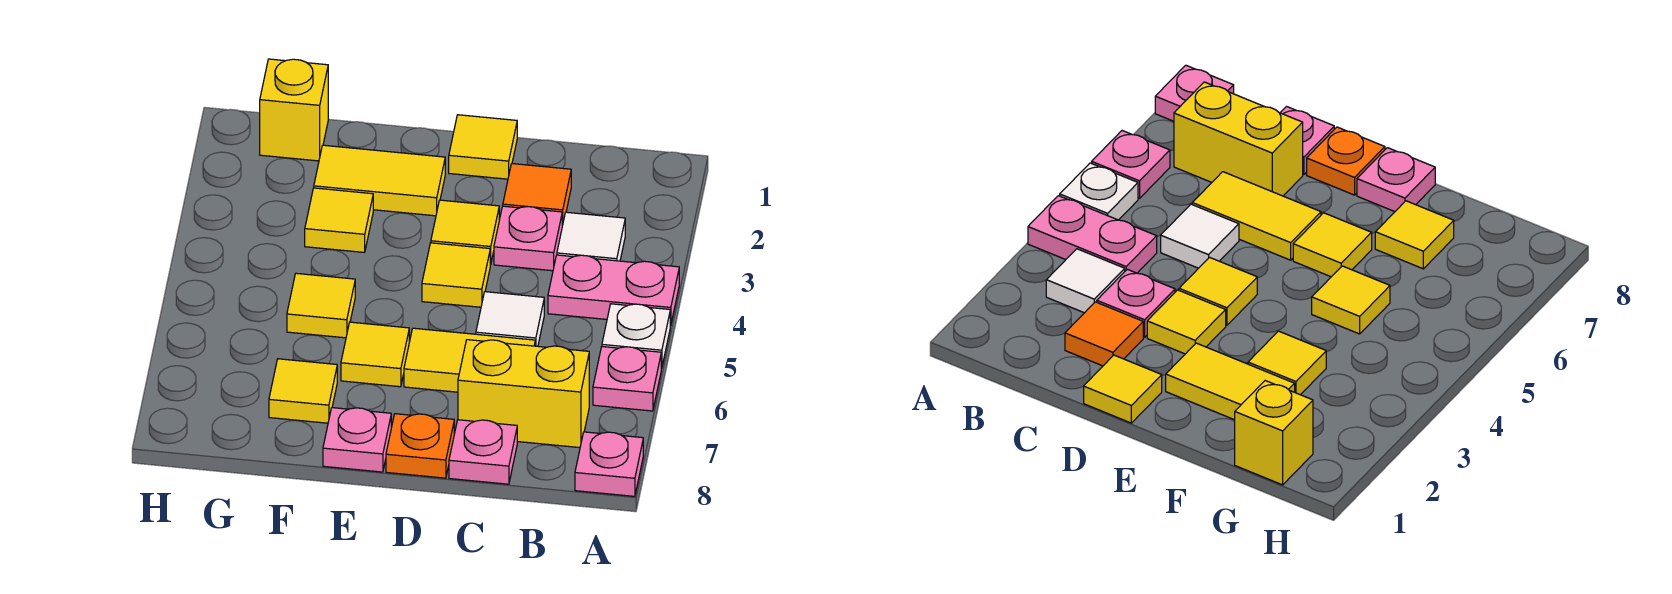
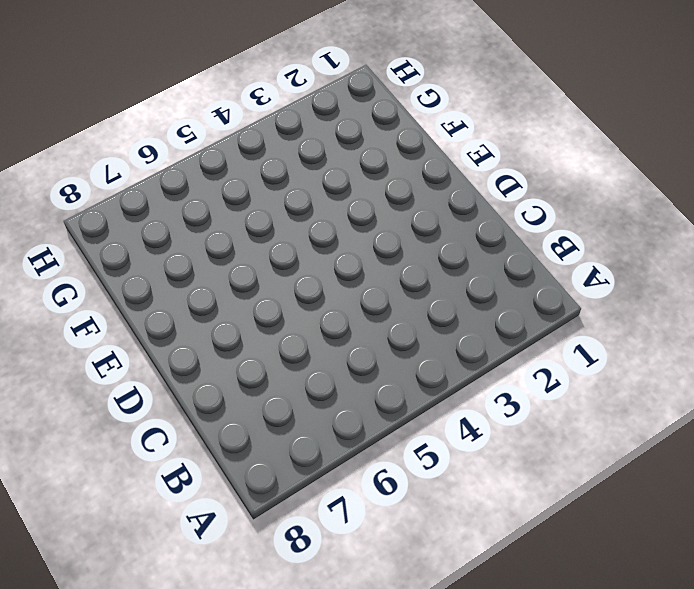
none -> pink plate A4:B4 level 1
none -> white plate A5 level 1
none -> pink plate A6 level 1

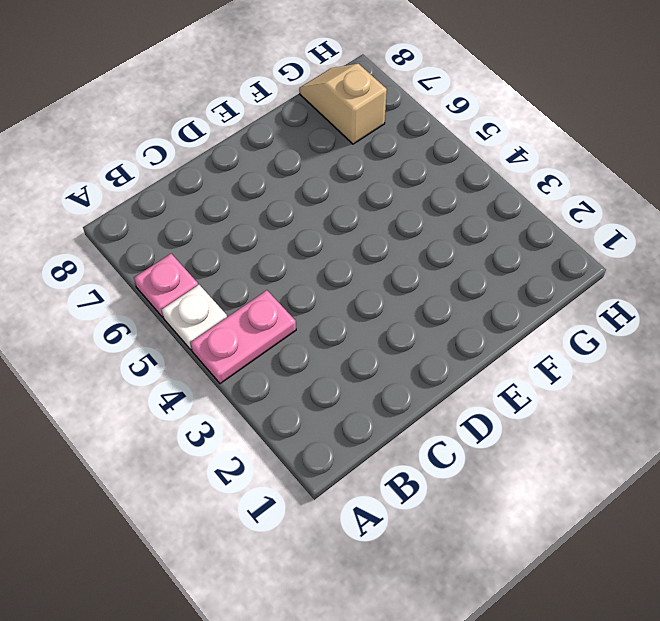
tan slope G7:G8 level 1 top 7 -> none
none -> pink plate A8 level 1
none -> white tile B3 level 1
none -> yellow brick B7:C7 level 1

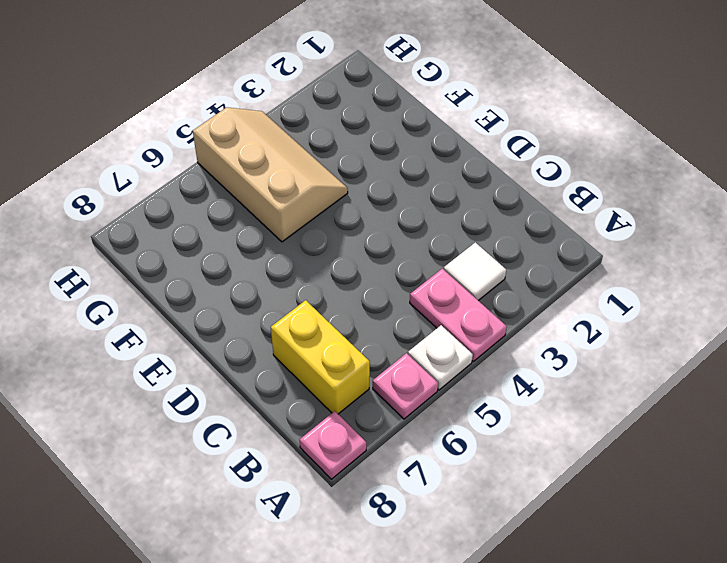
tan slope F4:H5 level 1 top 5 -> yellow tile F5 level 1
none -> orange tile C2 level 1
none -> pink plate C3 level 1
none -> white tile C5 level 1

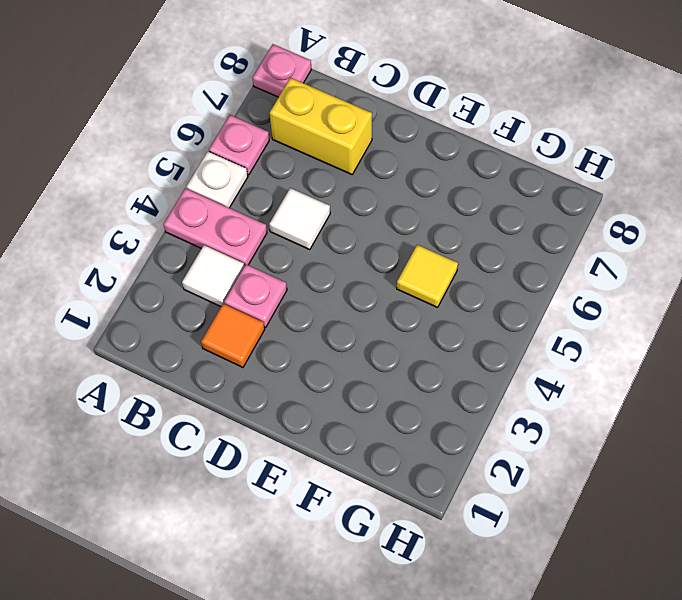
none -> yellow tile C6:D6 level 1
none -> pink plate C8 level 1
none -> yellow tile D1 level 1

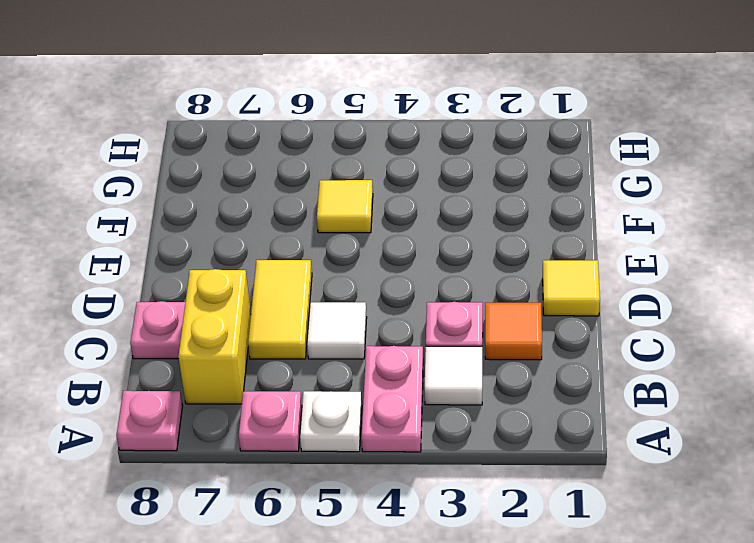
none -> yellow tile D3 level 1
none -> yellow tile D4 level 1
none -> orange plate D8 level 1

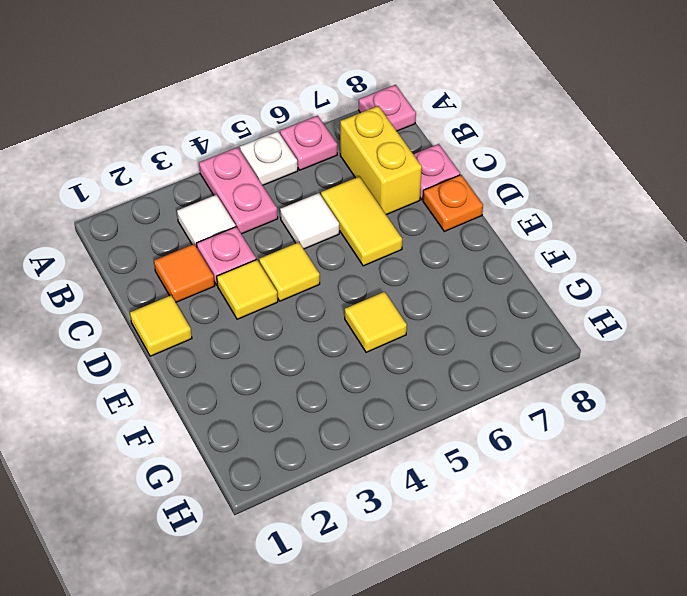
none -> yellow tile E2:F2 level 1
none -> yellow tile E6 level 1
none -> pink plate E8 level 1

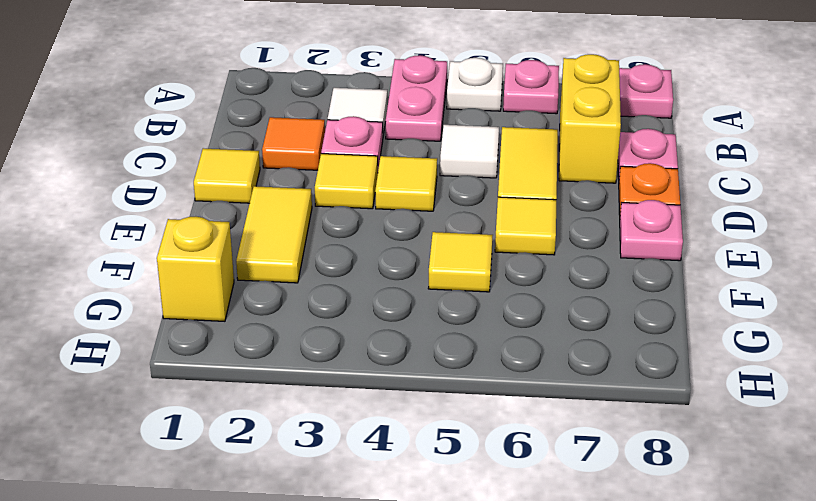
none -> yellow tile F3 level 1
none -> yellow tile F7 level 1

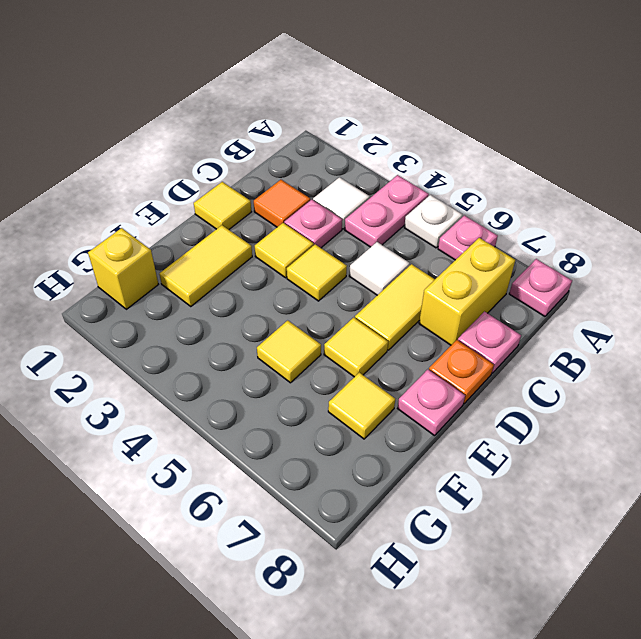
none -> yellow tile F3 level 1

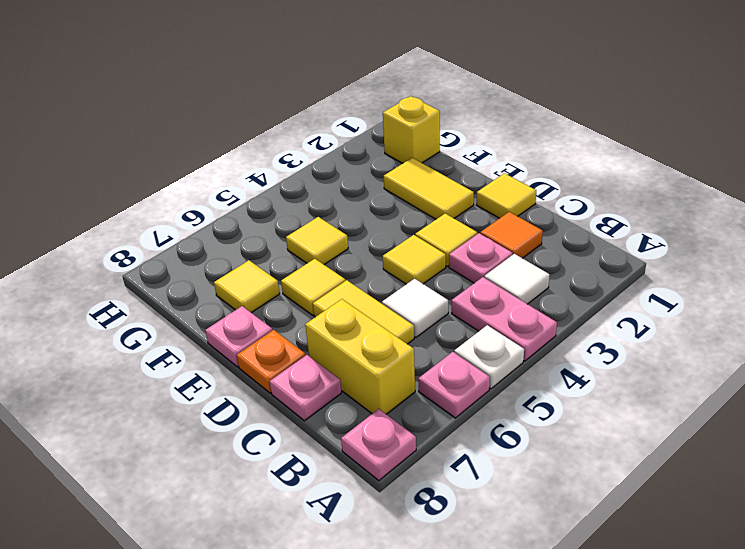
none -> yellow tile F3 level 1

